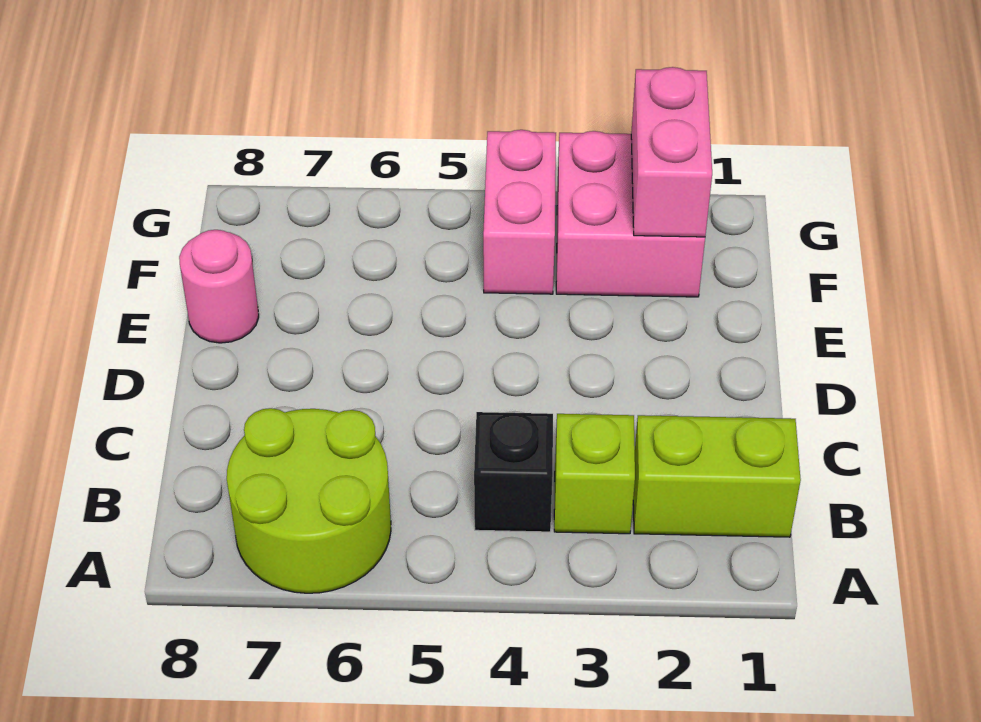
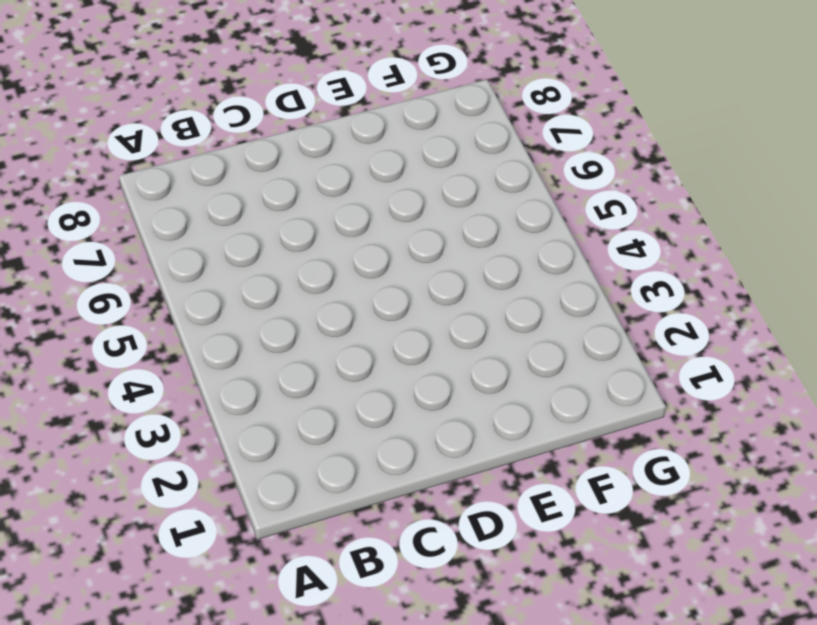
none -> lime round brick A6:B7 level 1
none -> lime brick B1:B2 level 1

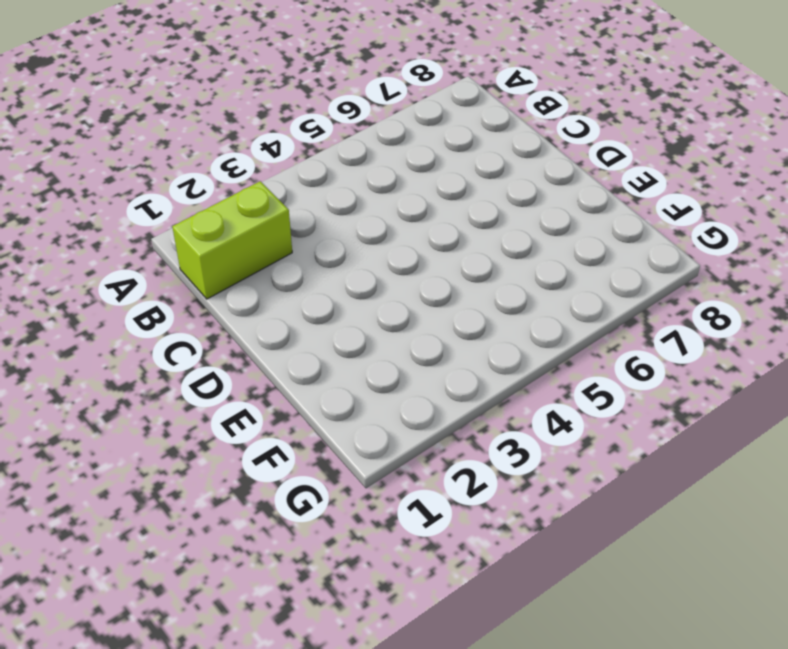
none -> lime round brick A6:B7 level 1
none -> lime brick B3 level 1

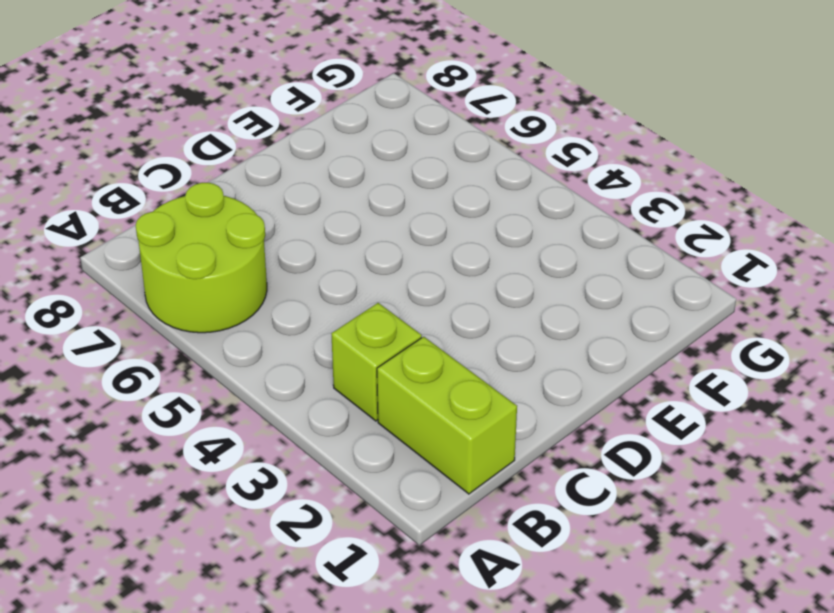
none -> black brick B4 level 1
none -> pink round brick E8 level 1

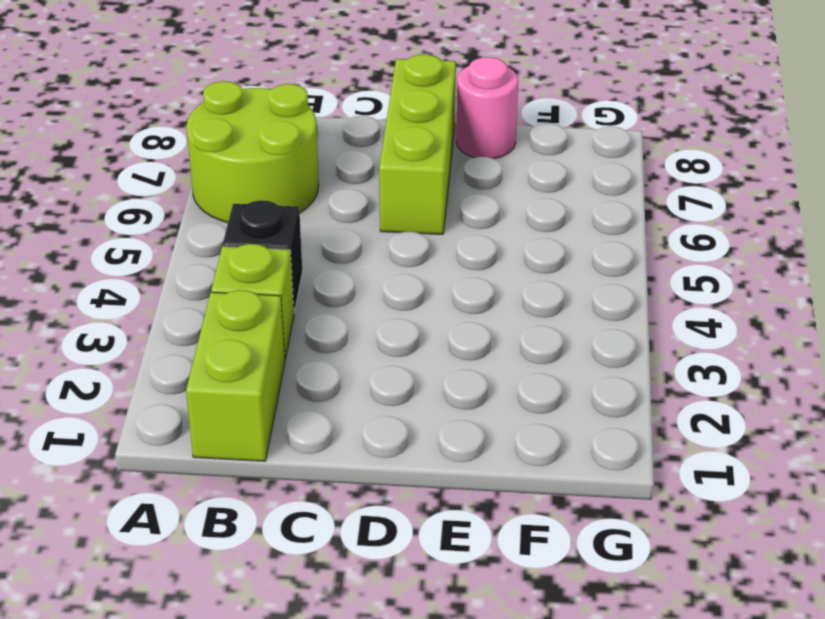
lime brick D6:D8 level 1 -> none
none -> pink brick F2:G3 level 1
none -> pink brick F4:G4 level 1

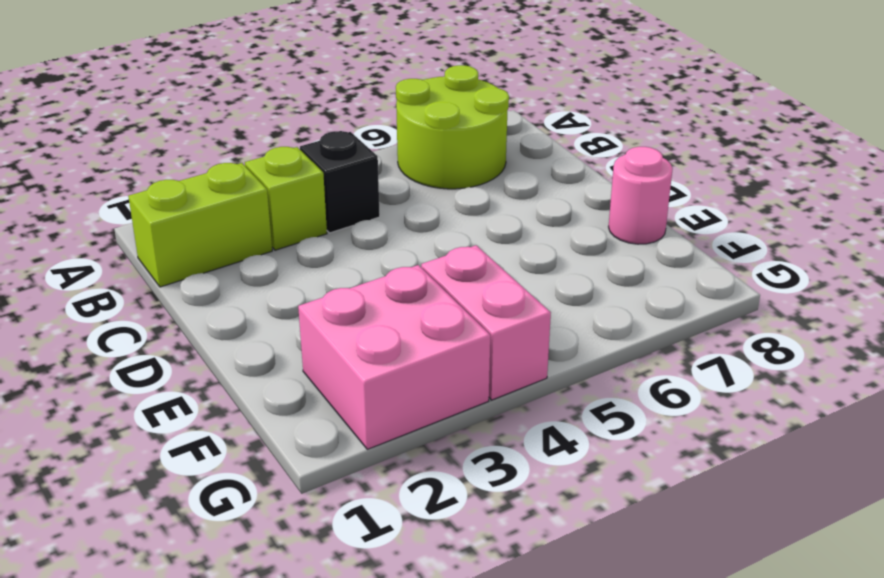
none -> pink brick F2:G2 level 2

